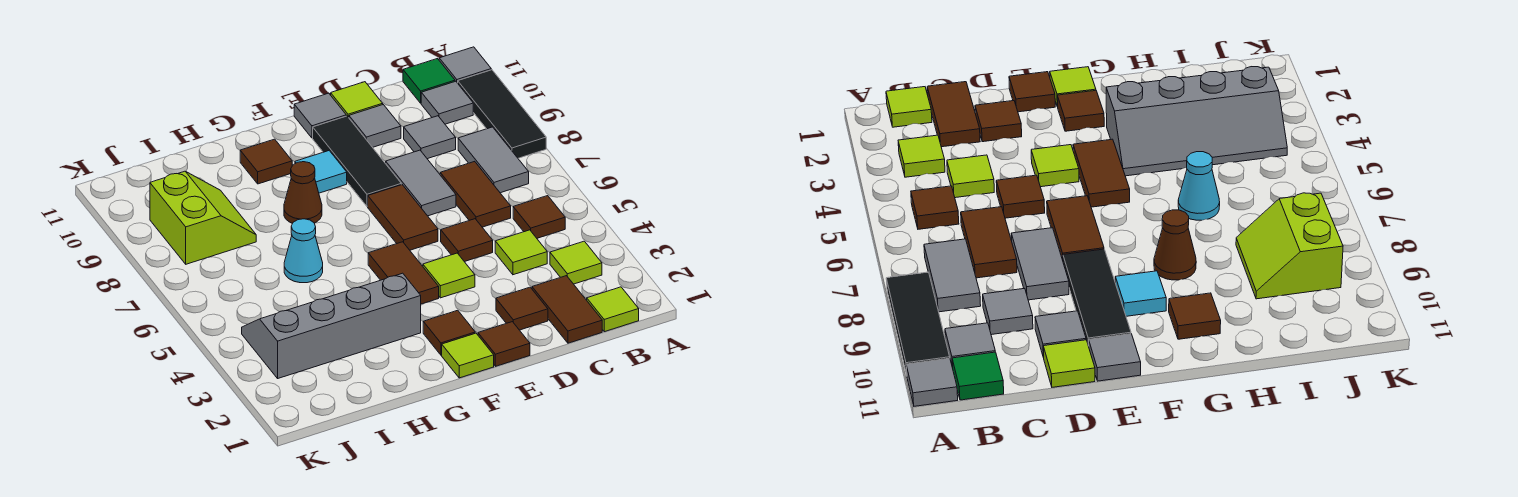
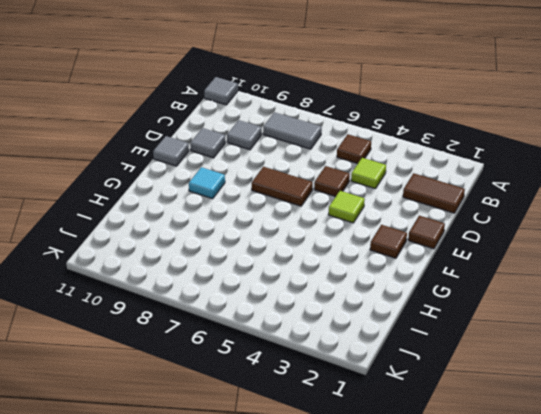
none -> black tile A8:A10 level 1
none -> lime tile B1 level 1
none -> lime tile B3 level 1
none -> grey tile B10 level 1

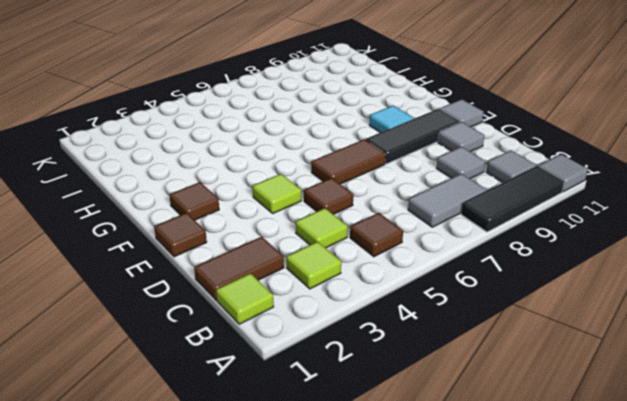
none -> green tile B11 level 1
none -> brown tile C6:C7 level 1
none -> brown tile D2 level 1
none -> grey tile D7:D8 level 1

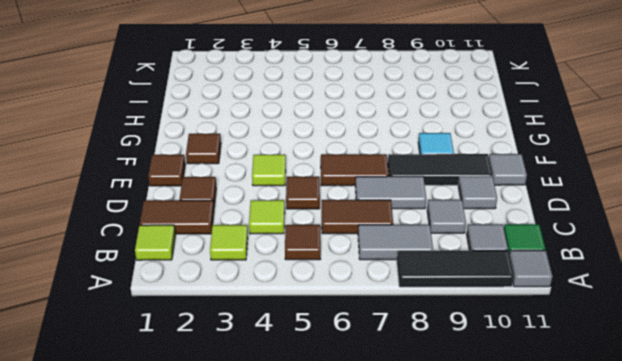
none -> lime tile D11 level 1
none -> lime tile F1 level 1
none -> brown tile F4:F5 level 1
none -> grey slope G3:J4 level 1 top 3

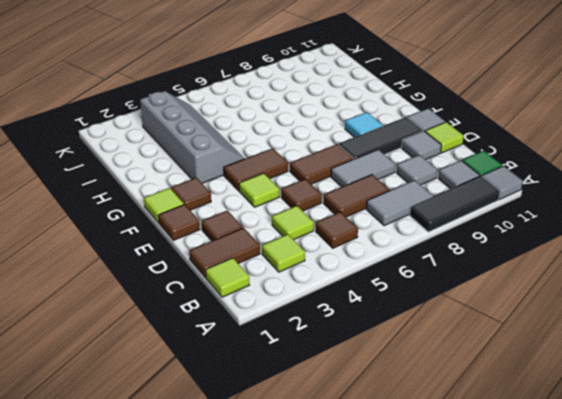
none -> brown cone G8 level 1
none -> brown tile G10 level 1
none -> cyan cone H6 level 1
none -> lime slope I8:J9 level 1 top J

